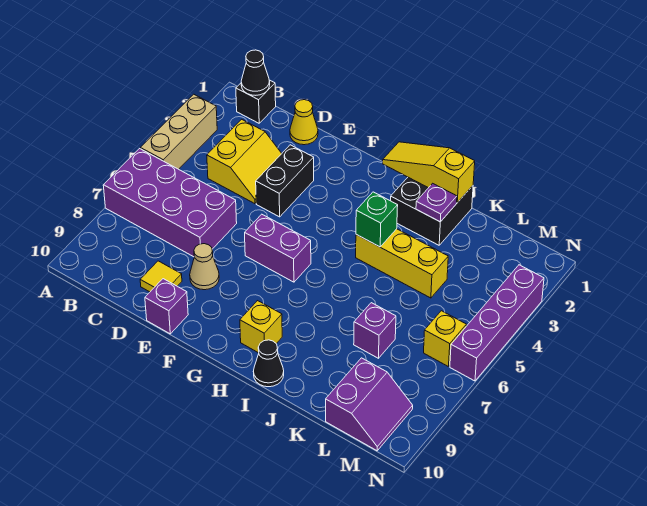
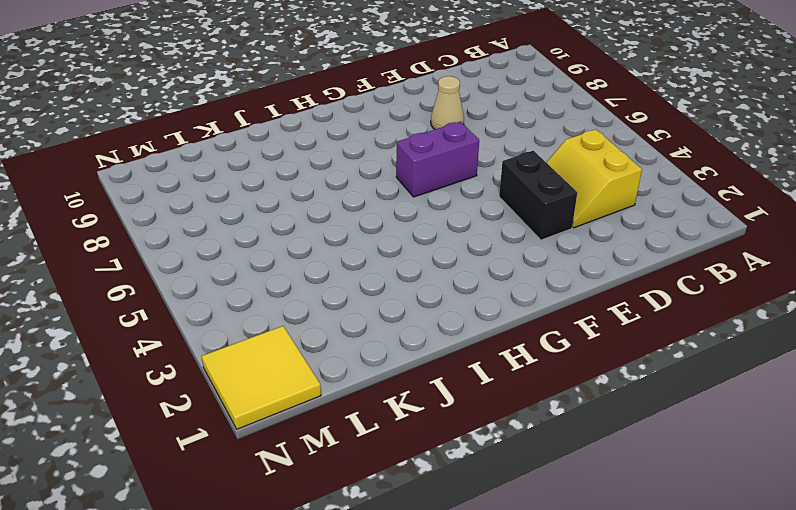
yellow tile M1:N2 level 1 -> none
none -> tan brick A3:A5 level 1
none -> purple brick A6:D7 level 1
none -> black brick B1 level 1

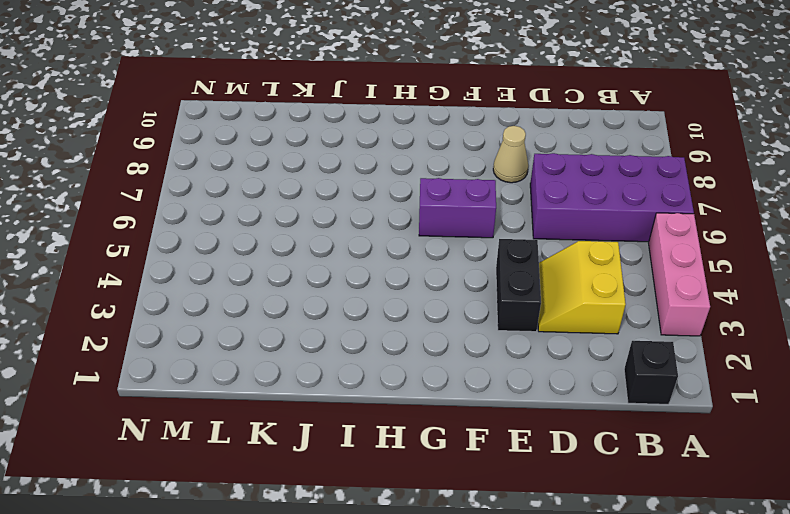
pink brick A3:A5 level 1 -> tan brick A3:A5 level 1
none -> yellow cone D1 level 1
none -> yellow tile D9 level 1
none -> purple brick E10 level 1

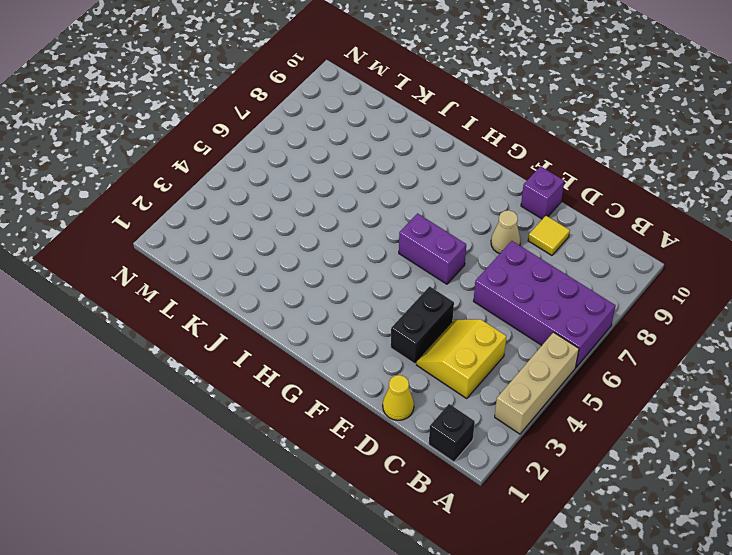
none -> yellow brick H9 level 1
none -> black brick I1:J2 level 1
none -> yellow brick I4:K4 level 1

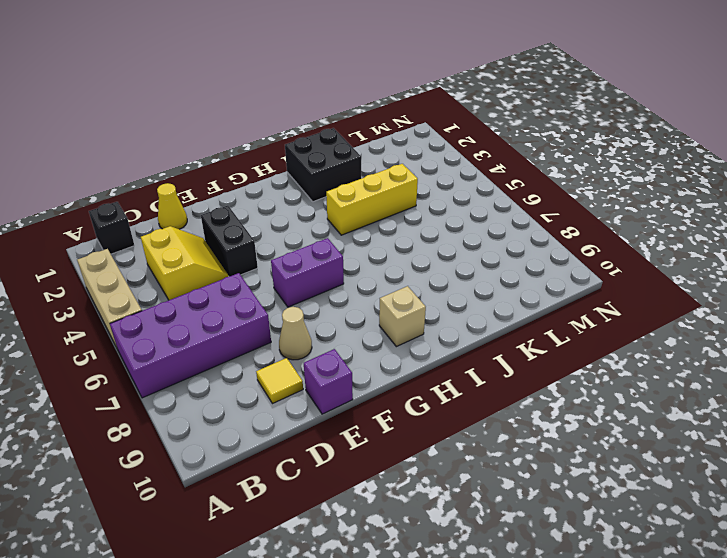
tan brick H9 level 1 -> yellow brick H9 level 1
none -> black cone I10 level 1
none -> purple brick K7 level 1
none -> purple slope L9:M10 level 1 top L

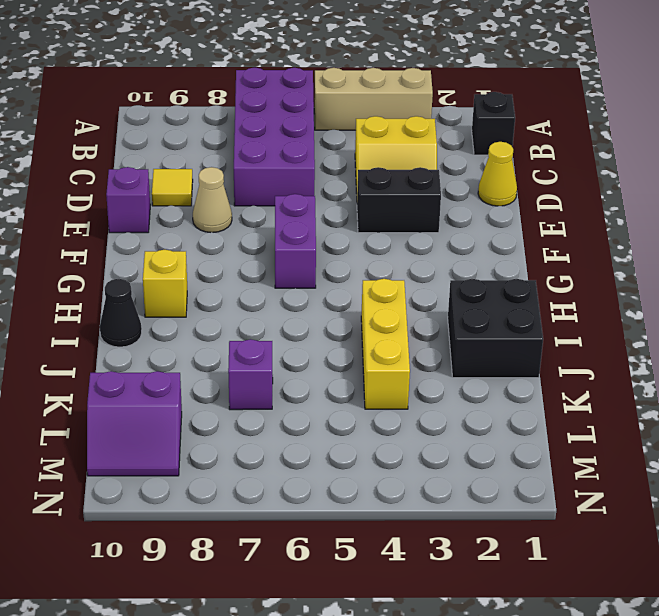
none -> yellow brick M6 level 1
none -> purple brick N3:N6 level 1
none -> black cone B1 level 2

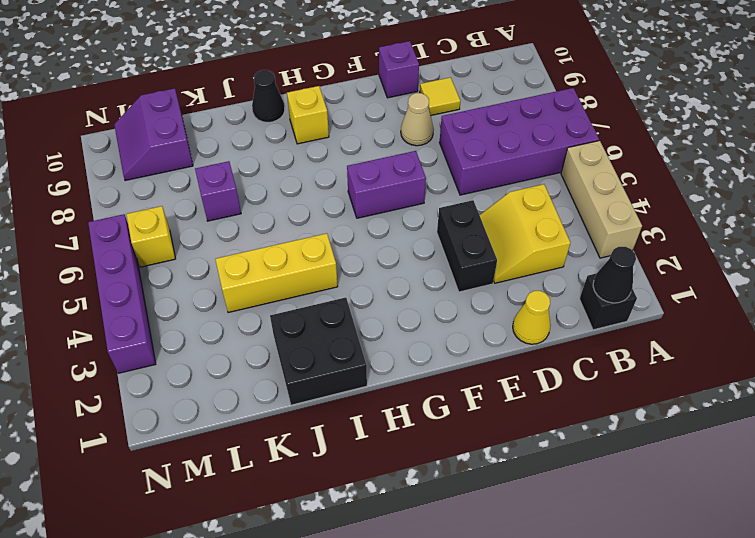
none -> yellow slope H1:J1 level 2 top J
none -> green brick I4 level 2
none -> purple plate J2 level 2

